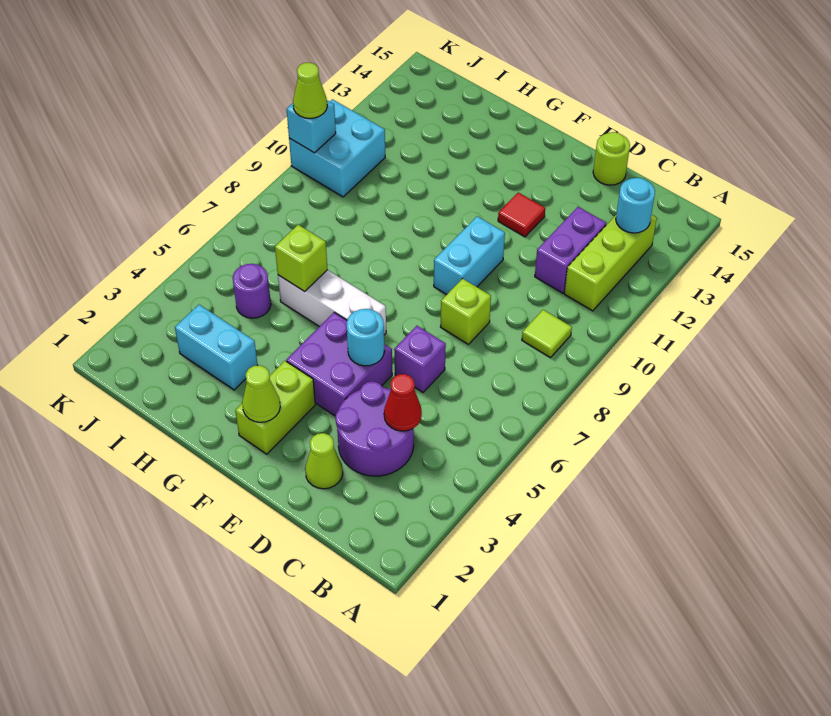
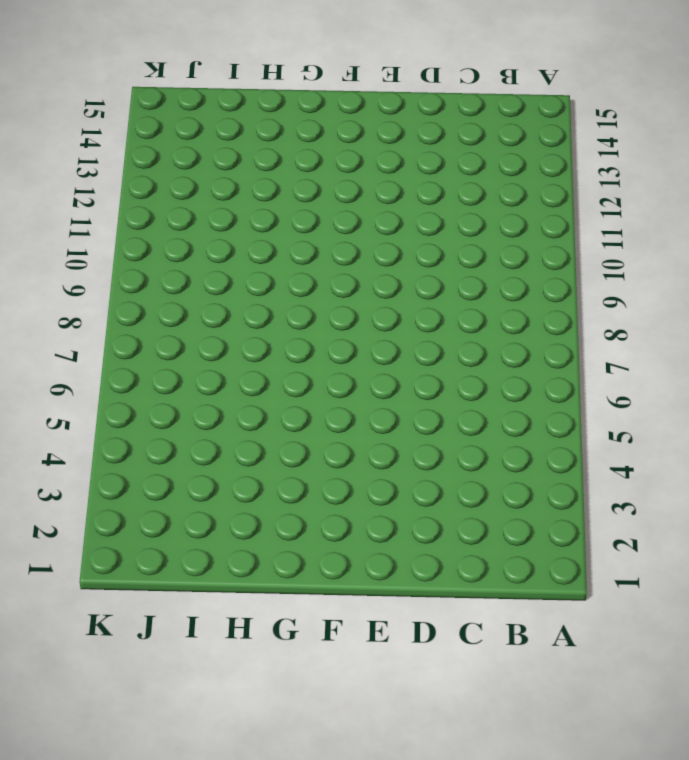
none -> lime tile B9 level 1
none -> lime brick B11:B13 level 1
none -> purple round brick C3:D4 level 1

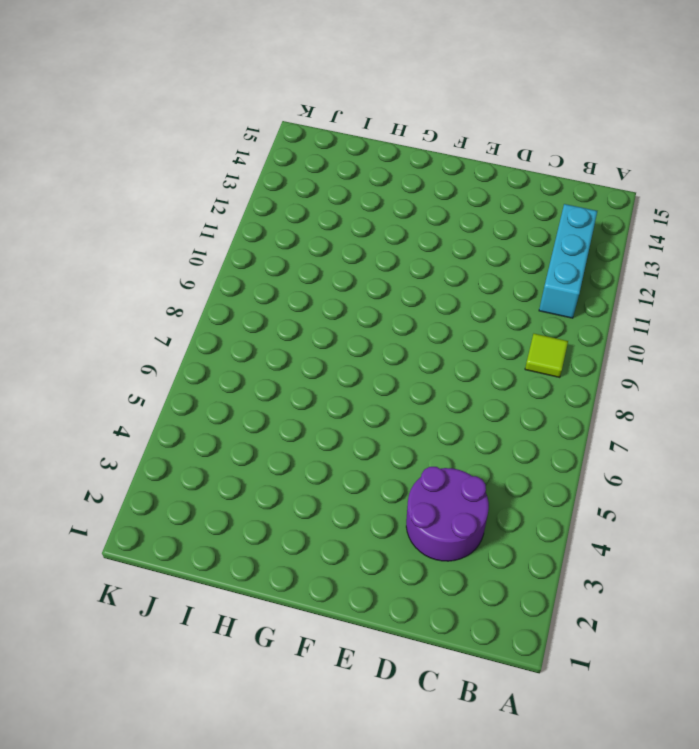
cyan brick B11:B13 level 1 -> lime brick B11:B13 level 1
none -> purple brick C11:C12 level 1
none -> lime cone D2 level 1
none -> purple brick D6 level 1

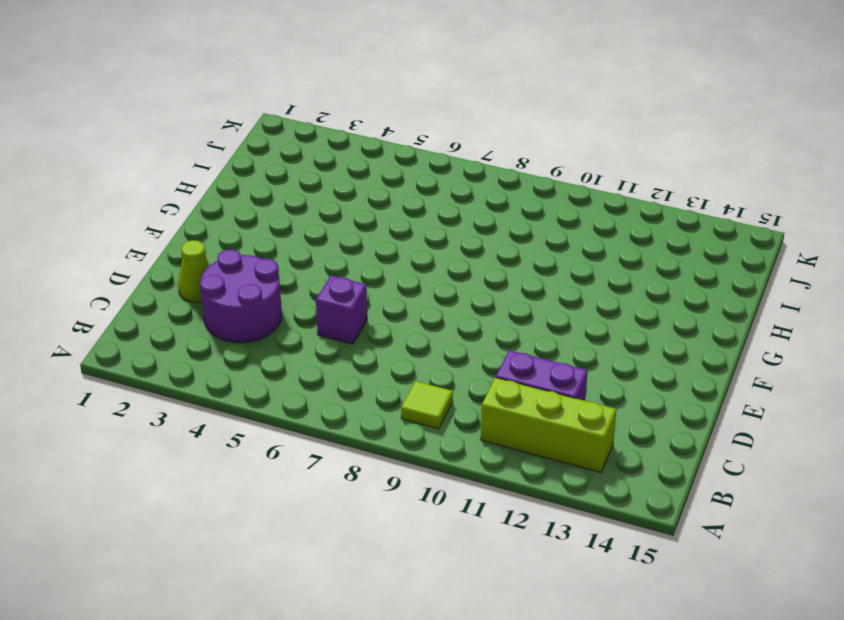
none -> lime brick D8 level 1
none -> lime round brick D15 level 1
none -> purple brick E4:F5 level 1

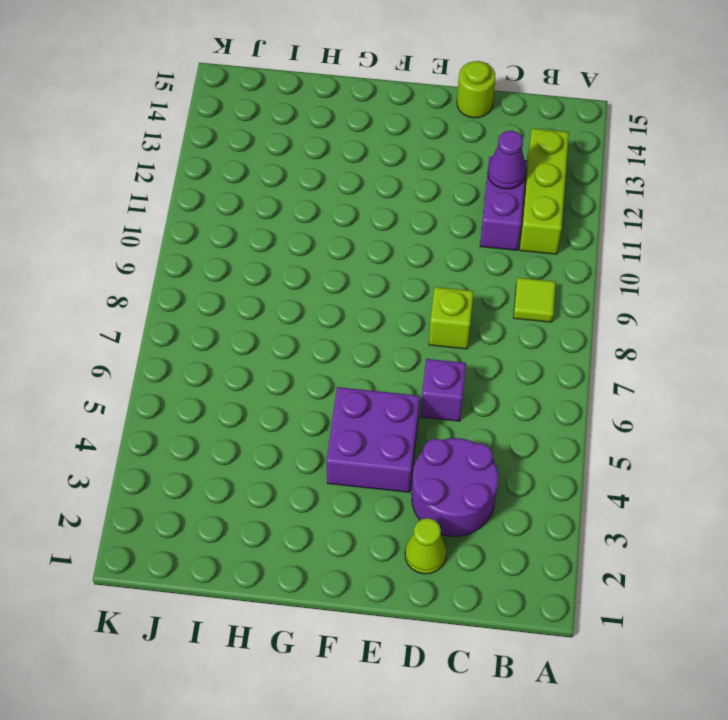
purple cone C12 level 2 -> none
none -> cyan brick E9:E10 level 1
none -> red tile E12 level 1
none -> lime brick F2:F3 level 1

